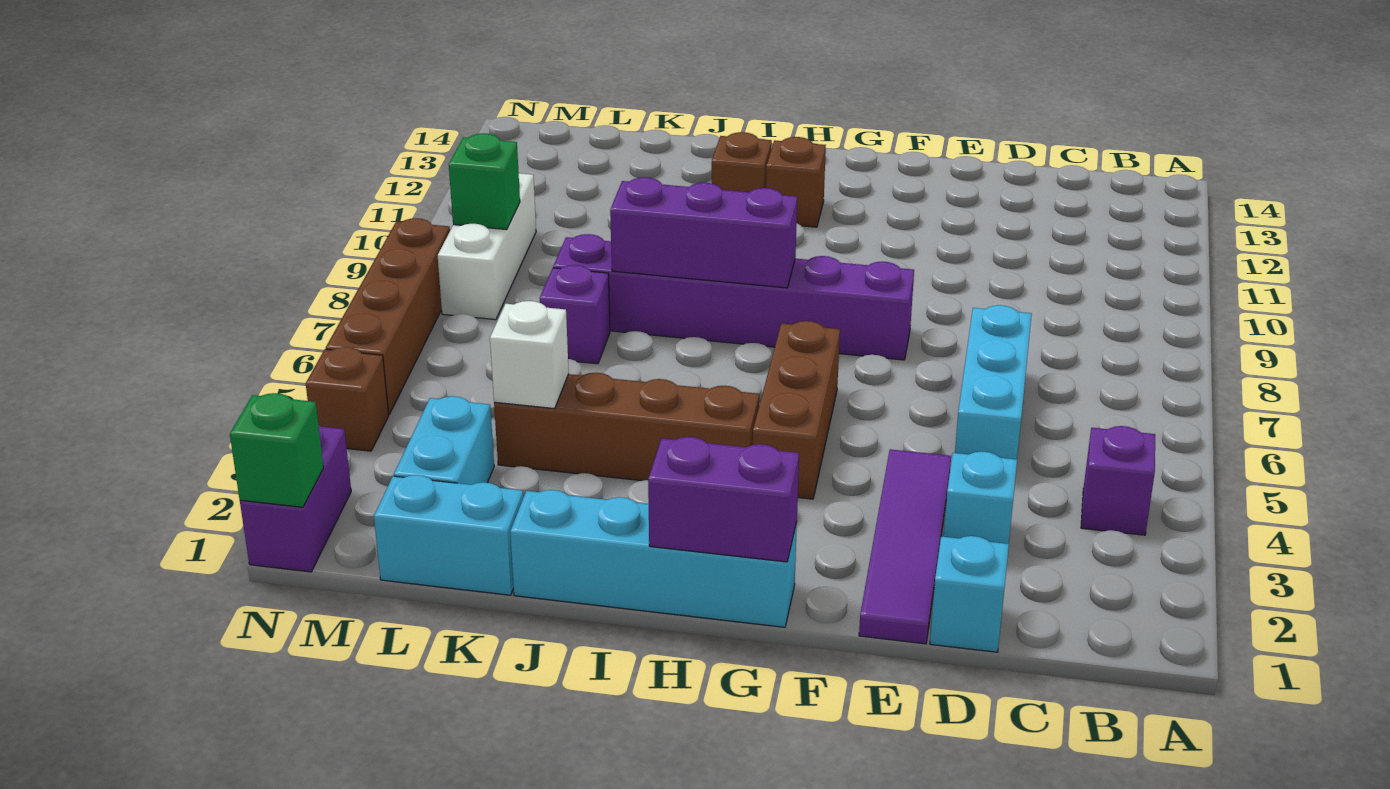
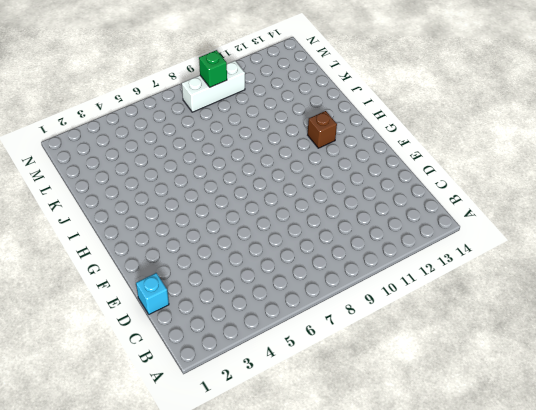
none -> purple brick B4 level 1
none -> cyan brick D3 level 1
none -> cyan brick D5:D7 level 1

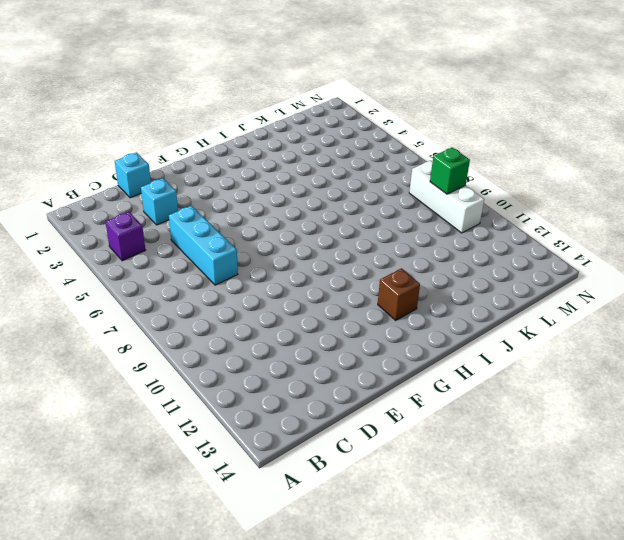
none -> purple tile E1:E4 level 1
none -> purple brick F8:K8 level 1
none -> cyan brick G1:J1 level 1

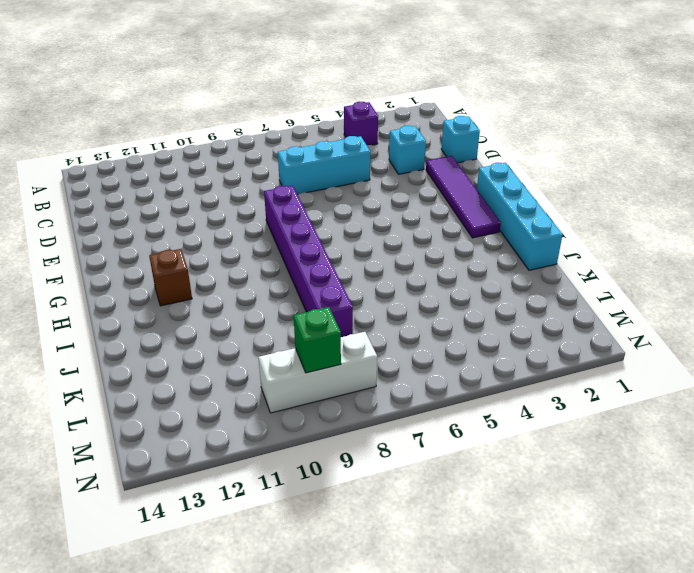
purple tile E2:H2 level 1 -> purple tile E1:E4 level 1
none -> brown brick G4:G6 level 1
none -> brown brick H4:K4 level 1
none -> brown brick I12 level 1

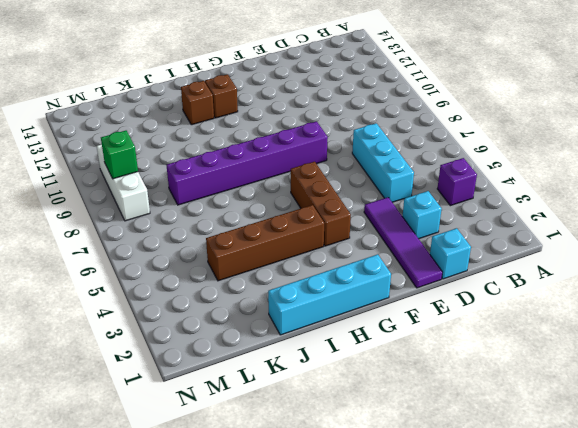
none -> cyan brick K1:L1 level 1
none -> purple brick K7 level 1
none -> cyan brick L2:L3 level 1

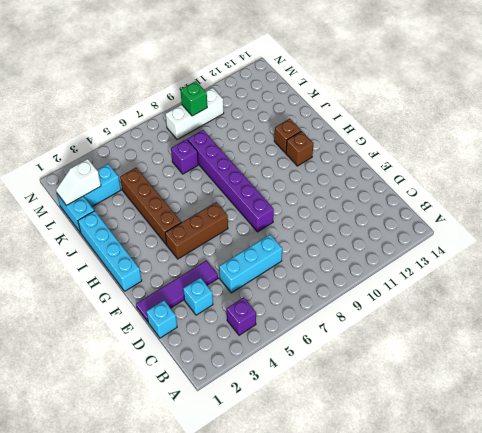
white slope L1:L2 level 2 top 2 -> none
none -> purple brick N1:N2 level 1
none -> brown brick N4 level 1
none -> brown brick N5:N8 level 1

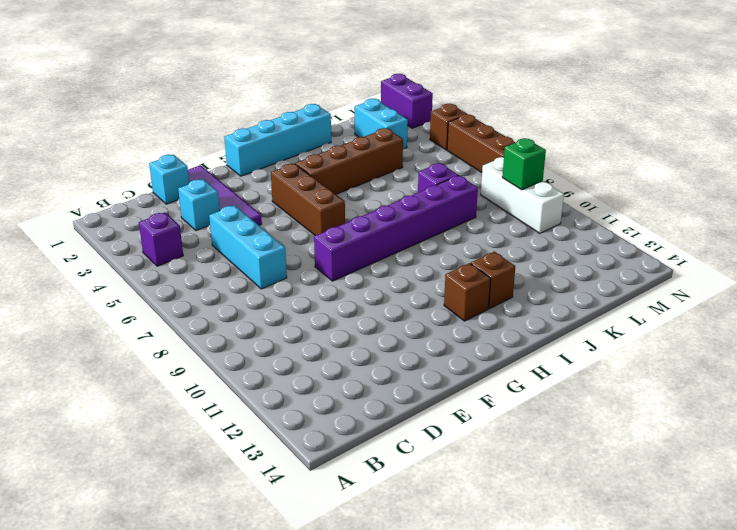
none -> cyan brick K1:L1 level 1
none -> purple brick G1:H1 level 2
none -> purple brick H8:J8 level 2

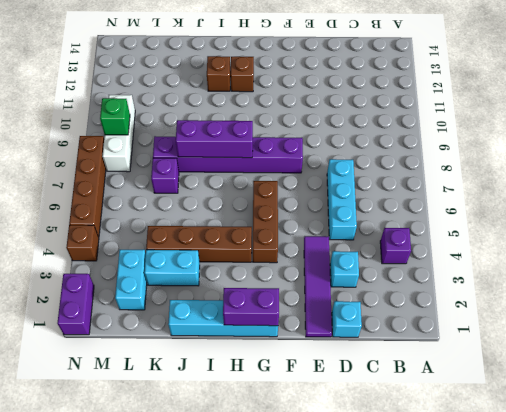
cyan brick J3:K3 level 1 -> cyan brick K1:L1 level 1
none -> white brick K4 level 2
none -> green brick N1 level 2

